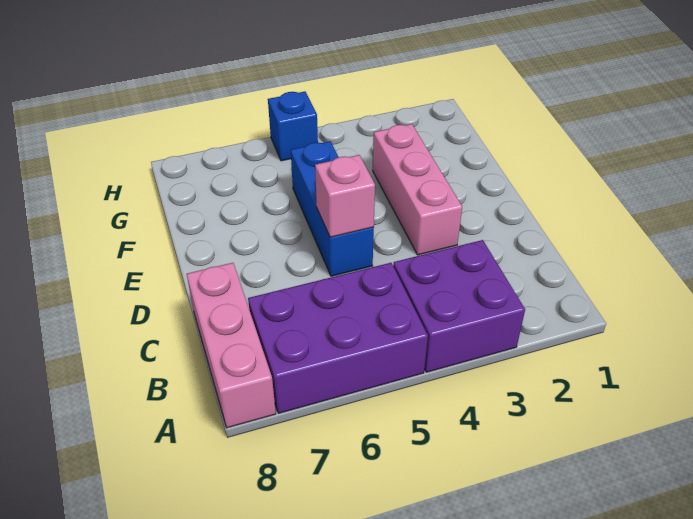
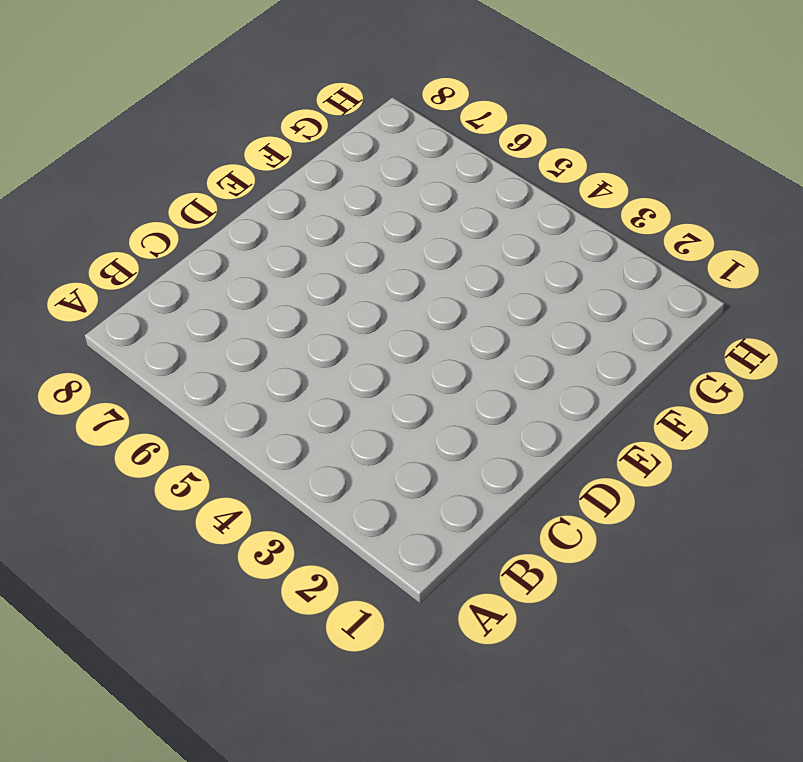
none -> purple brick A3:B4 level 1
none -> purple brick A5:B7 level 1

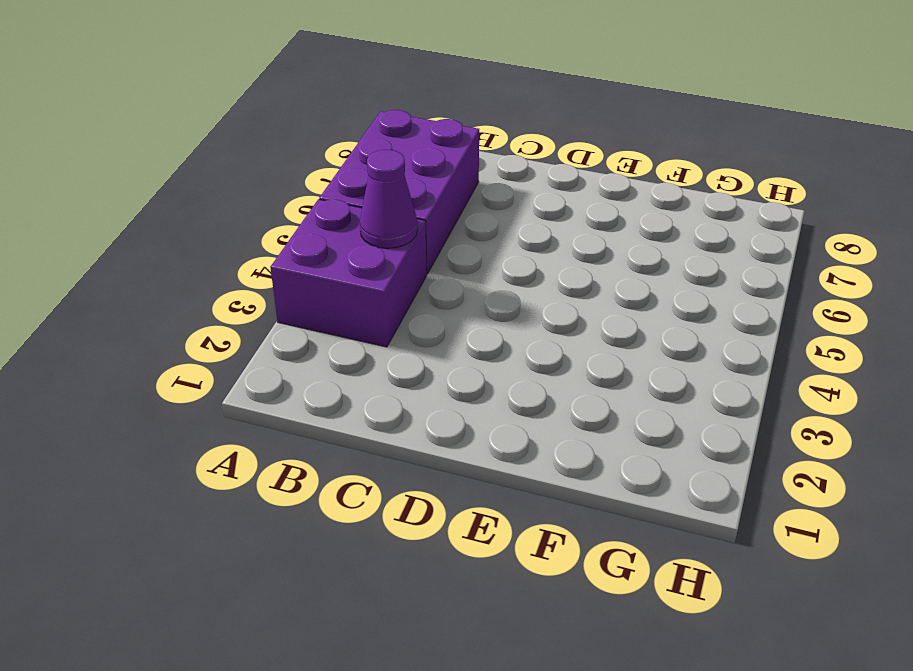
purple cone B4 level 2 -> none
none -> pink brick A8:C8 level 1
none -> pink brick D3:F3 level 1

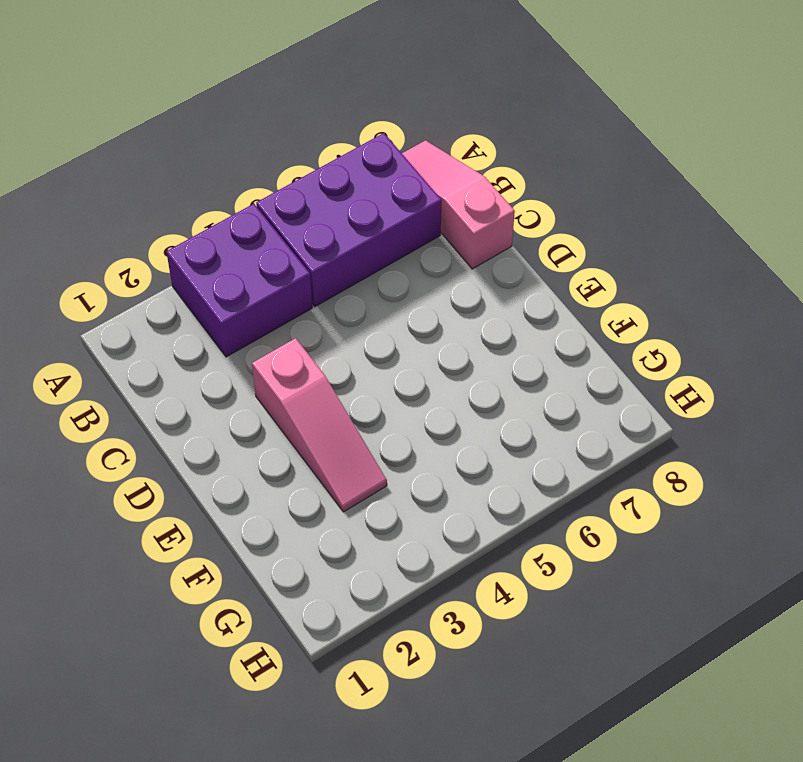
pink slope A8:C8 level 1 top C -> pink brick A8:C8 level 1
pink slope D3:F3 level 1 top D -> pink brick D3:F3 level 1
none -> blue brick D5:F5 level 1
none -> blue brick H5 level 1

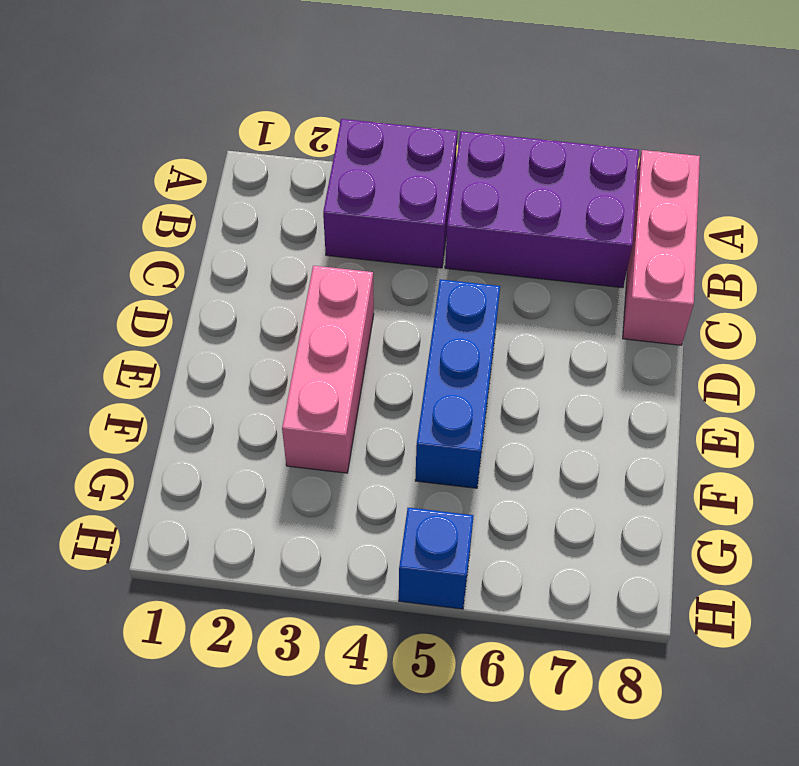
none -> pink brick D5 level 2

